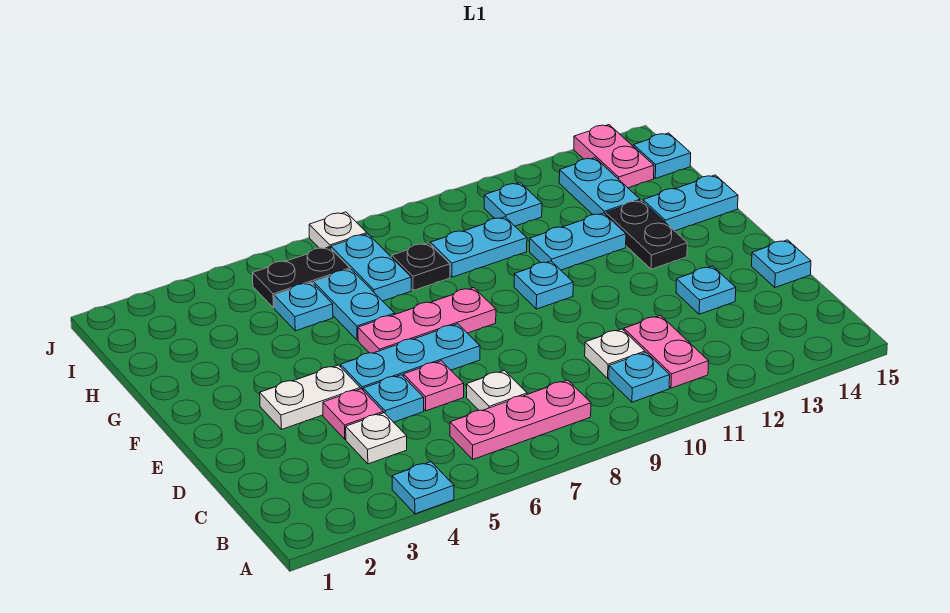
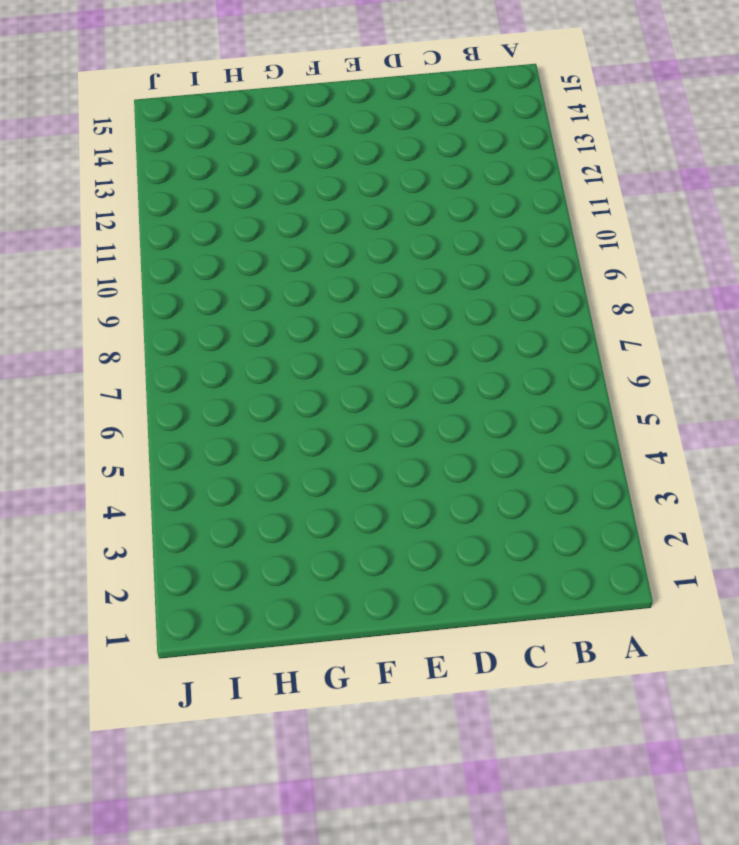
none -> cyan plate A4 level 1
none -> pink plate B6:B8 level 1
none -> cyan plate B10 level 1
none -> pink plate B11:C11 level 1

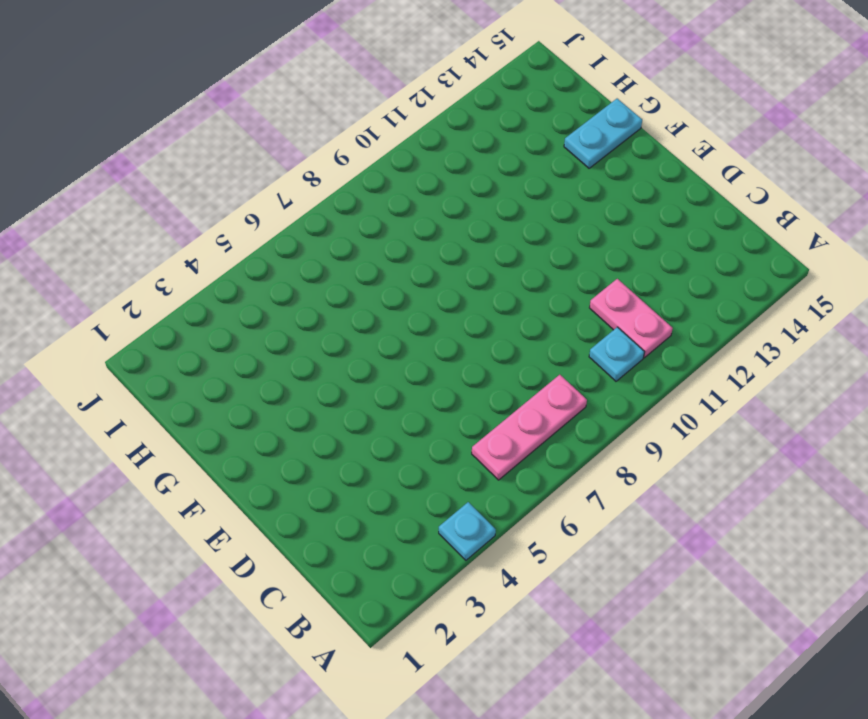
none -> white plate C4 level 1
none -> white plate C7 level 1
none -> white plate C10 level 1
none -> pink plate D4 level 1

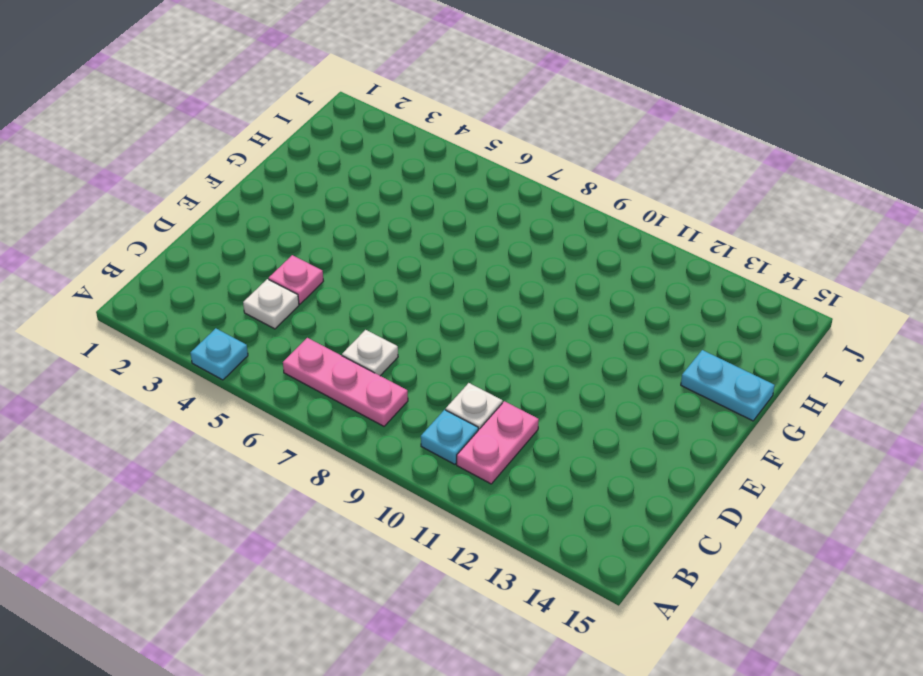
none -> cyan plate D5 level 1
none -> pink plate D6 level 1
none -> cyan plate D13 level 1
none -> cyan plate D15 level 1

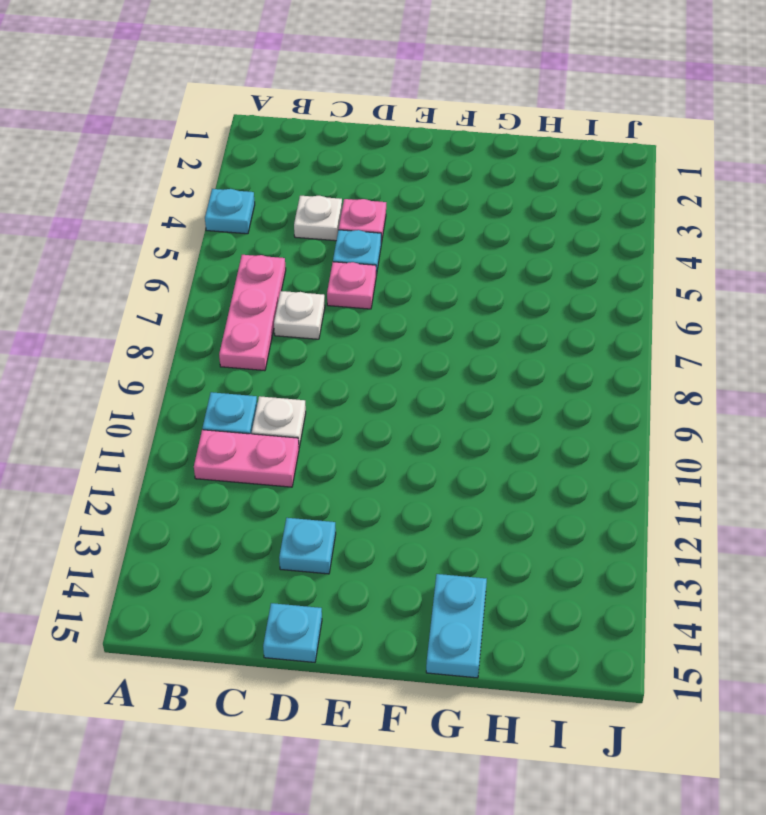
none -> white plate E3:E4 level 1
none -> cyan plate E5:E7 level 1
none -> pink plate F6:F8 level 1
none -> cyan plate F10 level 1

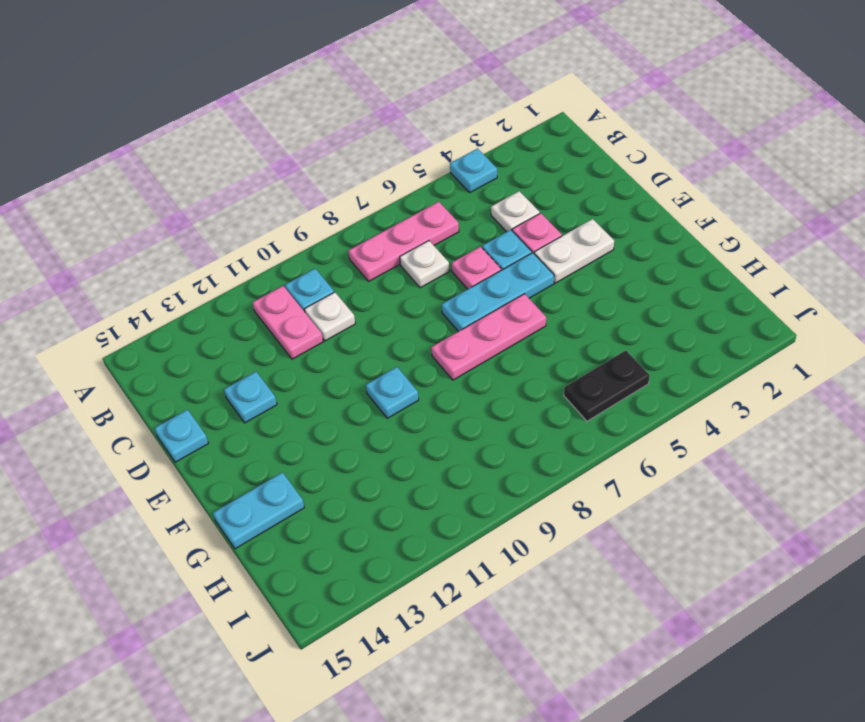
none -> black plate F13:G13 level 1
none -> cyan plate G6:H6 level 1
none -> cyan plate G11:G12 level 1
none -> cyan plate H5 level 1

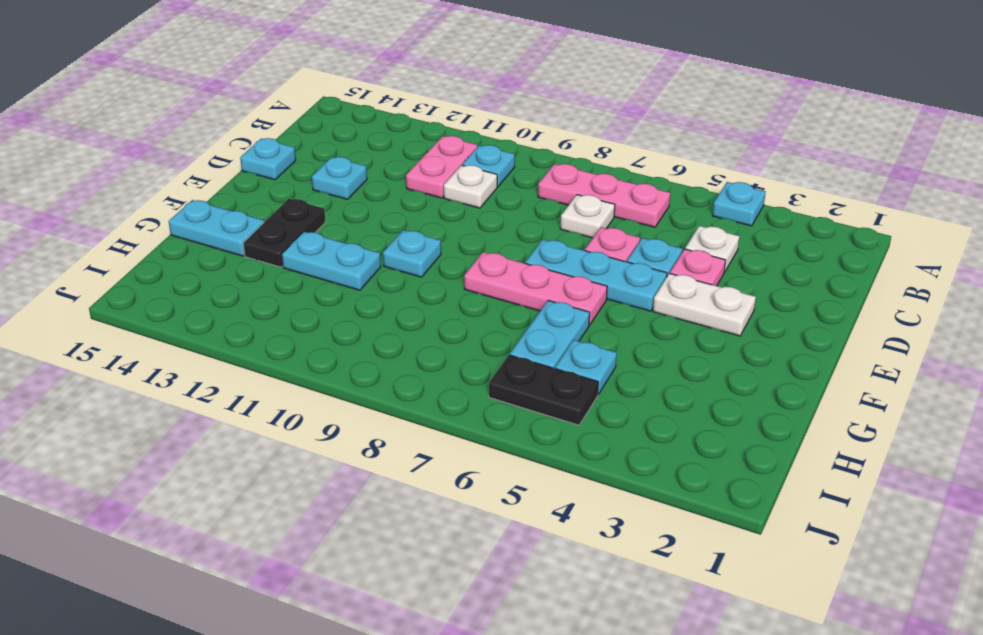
none -> cyan plate H7:I7 level 1
none -> black plate H8 level 1
none -> cyan plate H9:H10 level 1
none -> cyan plate H13:I13 level 1

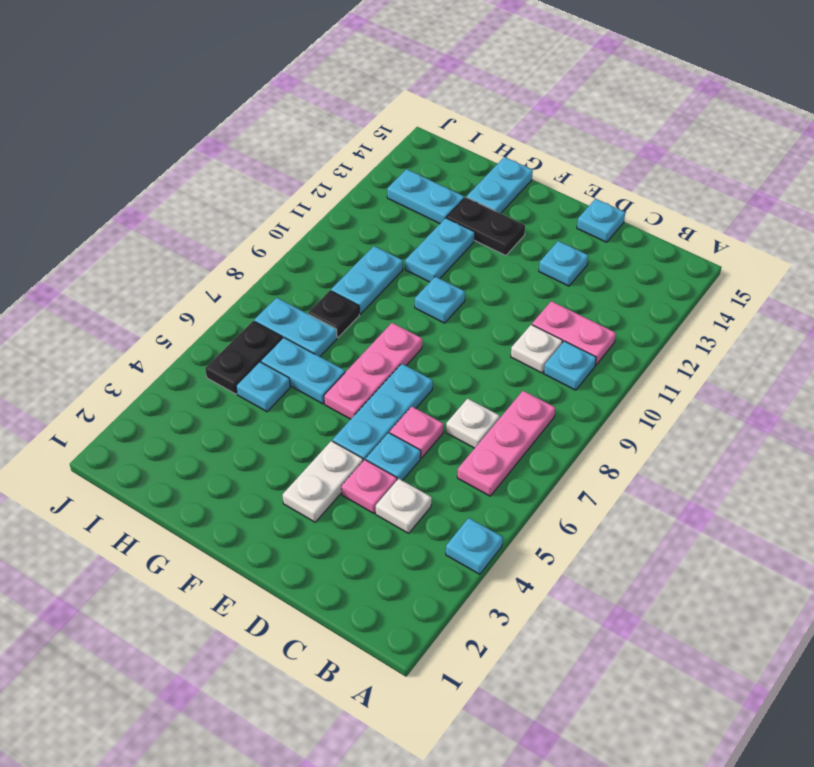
none -> cyan plate I11 level 1
none -> pink plate I14:J14 level 1
none -> cyan plate I15 level 1
none -> white plate J7 level 1

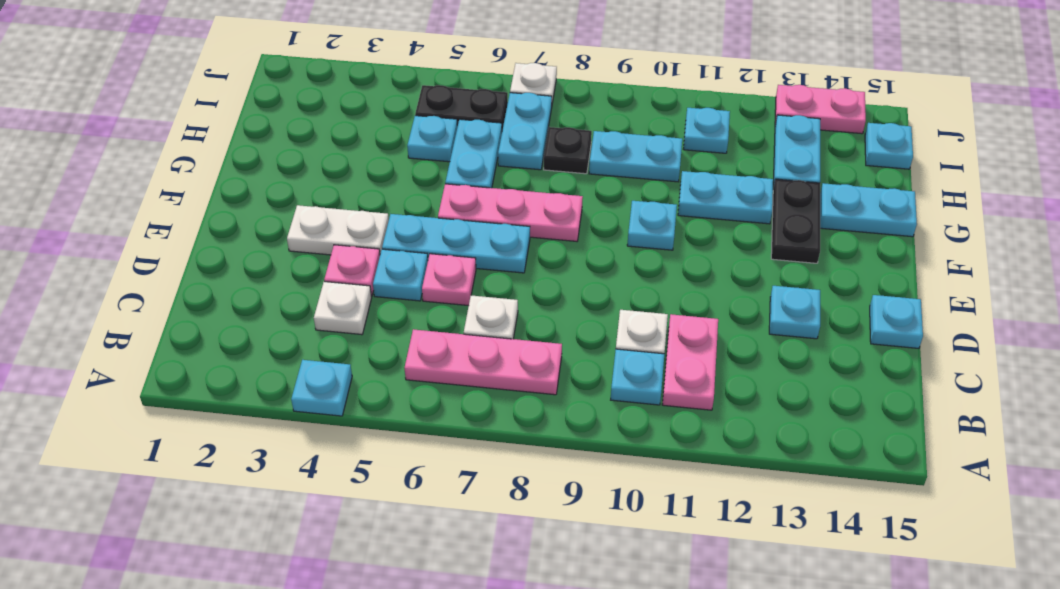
pink plate J13:J14 level 1 -> pink plate I14:J14 level 1

